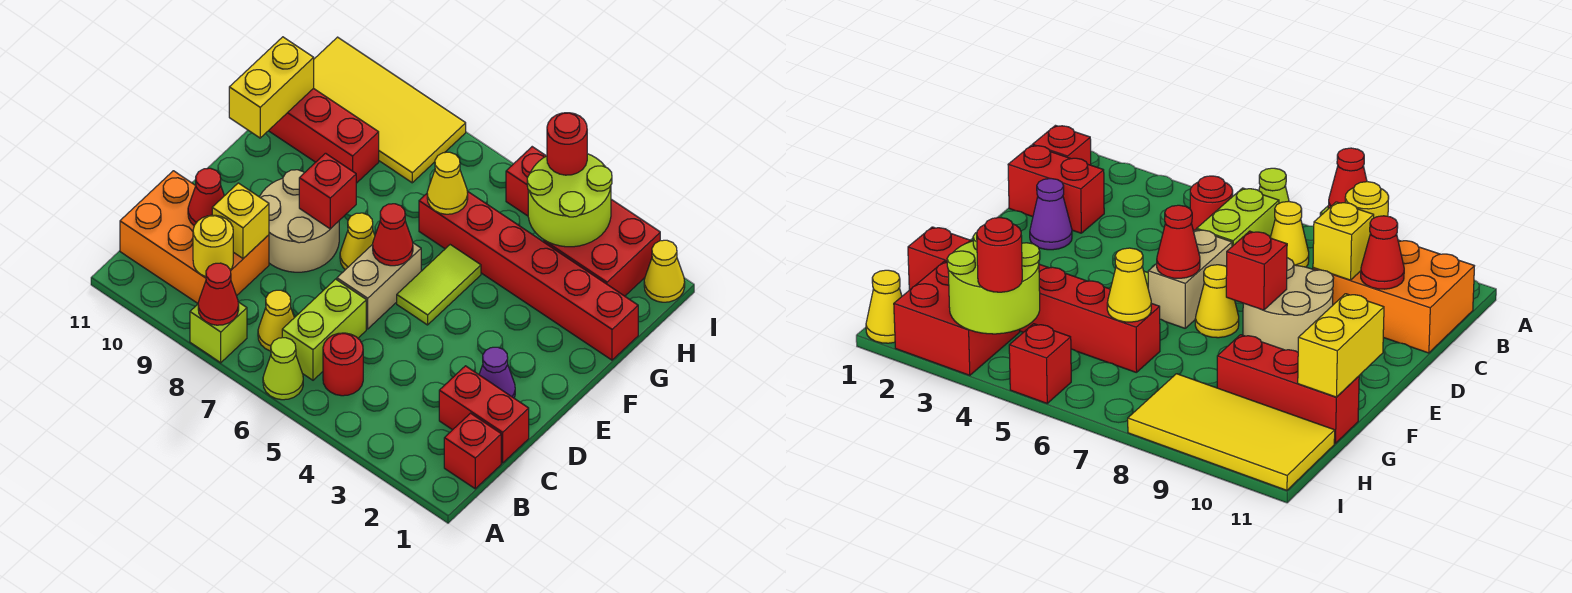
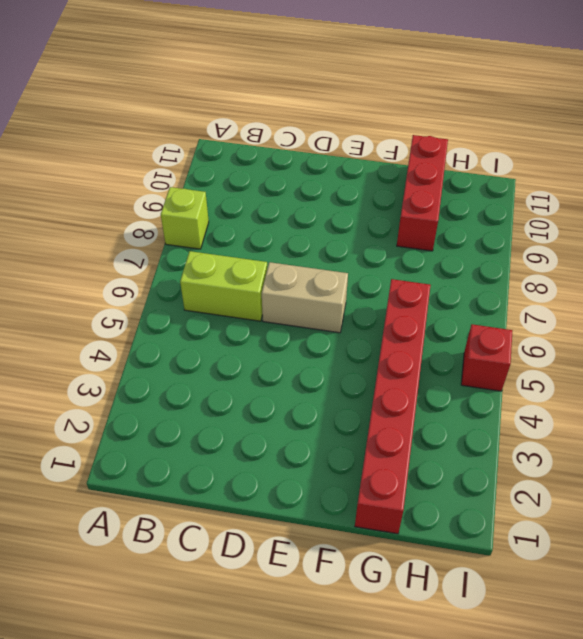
none -> lime cone A6 level 1
none -> red brick B1 level 1
none -> red round brick B5 level 1

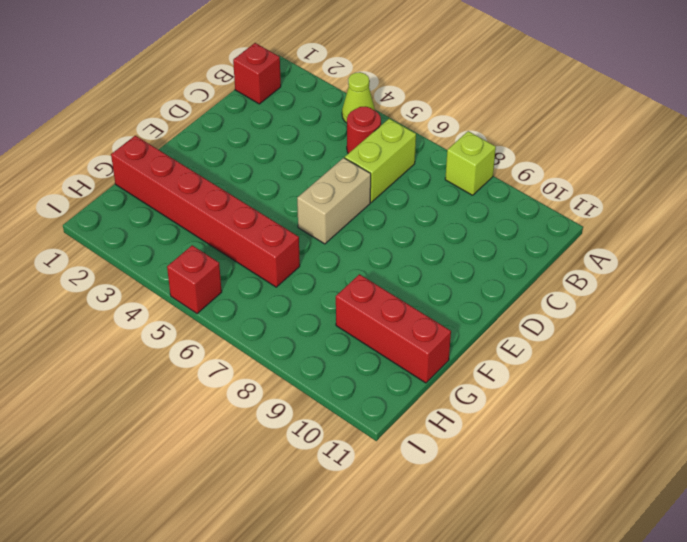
lime cone A4 level 1 -> lime cone A6 level 1
none -> yellow cone B7 level 1
none -> orange brick B9:C11 level 1
none -> red brick C1:C2 level 1

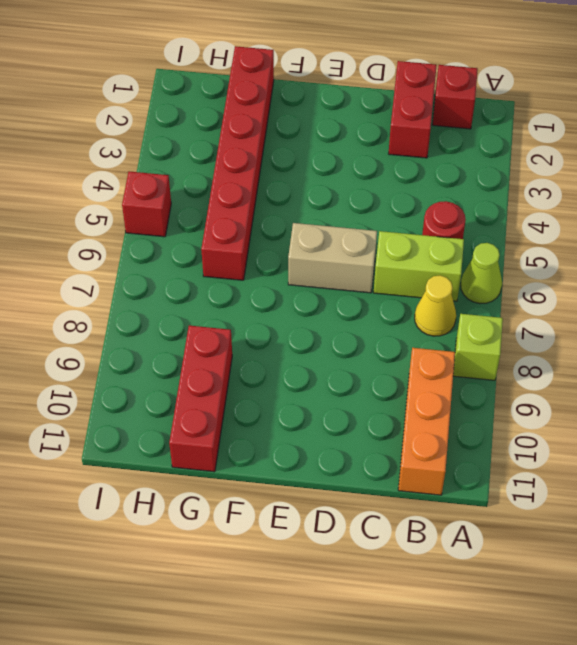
orange brick B9:B11 level 1 -> orange brick B9:C11 level 1
none -> purple cone D2 level 1
none -> tan round brick D8:E9 level 1
none -> lime tile E5:F5 level 1

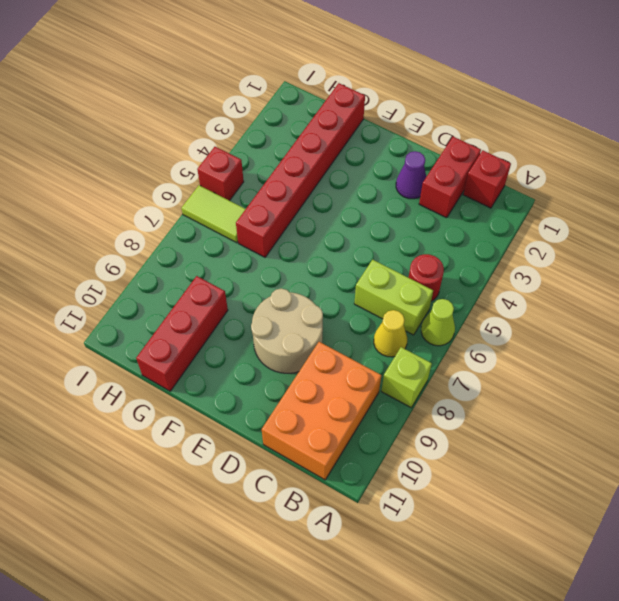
lime tile H6:I6 level 1 -> lime tile E5:F5 level 1
none -> tan brick D6:E6 level 1
none -> yellow cone E7 level 1
none -> red brick H2:I3 level 1

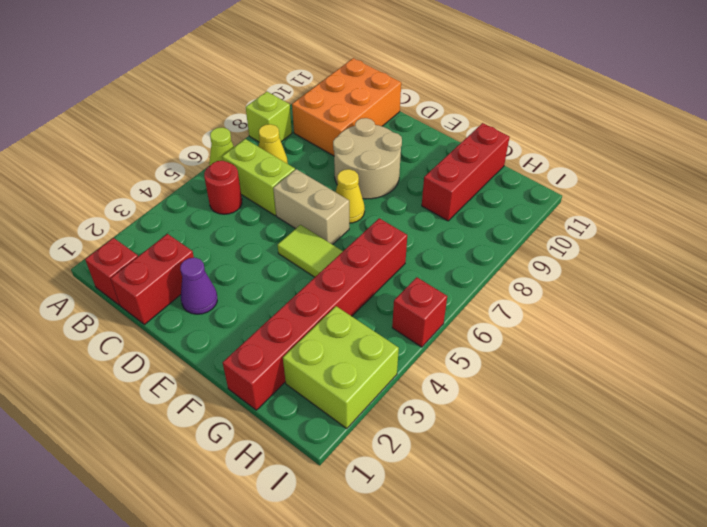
lime brick H2:I3 level 1 -> red brick H2:I3 level 1
none -> yellow tile H8:I11 level 1
none -> yellow cone I1 level 1
none -> red cone A8 level 2

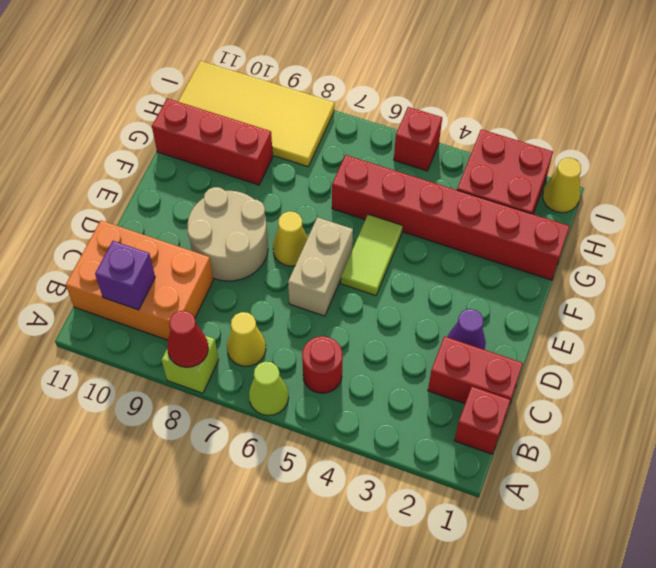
purple brick B10 level 2 -> none
none -> lime brick B6:C6 level 1
none -> yellow round brick B9 level 2
none -> yellow brick C9 level 2

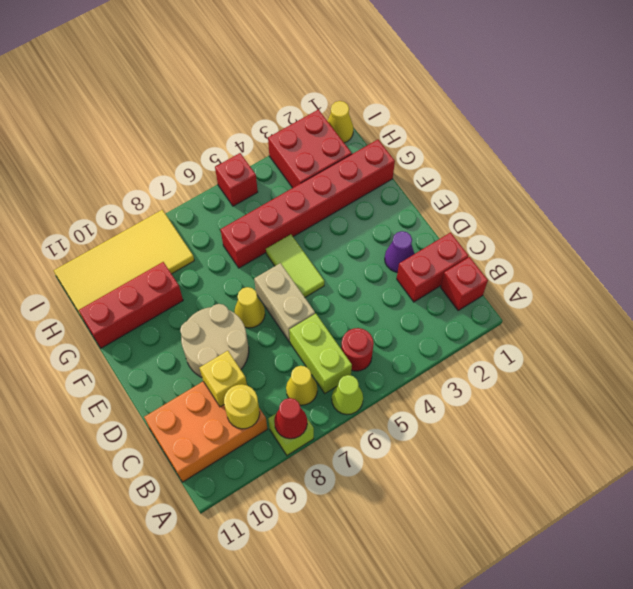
none -> red cone C10 level 2
none -> red cone E6 level 2
none -> red brick E8 level 2

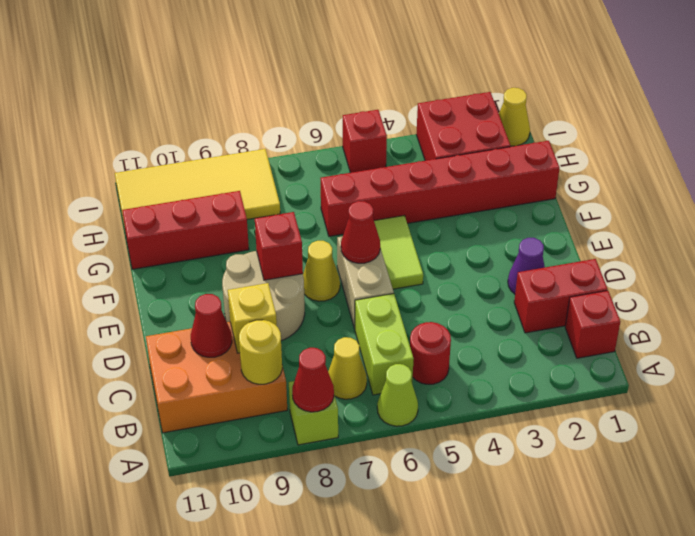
none -> yellow brick F11:G11 level 2
none -> yellow cone G6 level 2
none -> lime round brick H3:I4 level 2

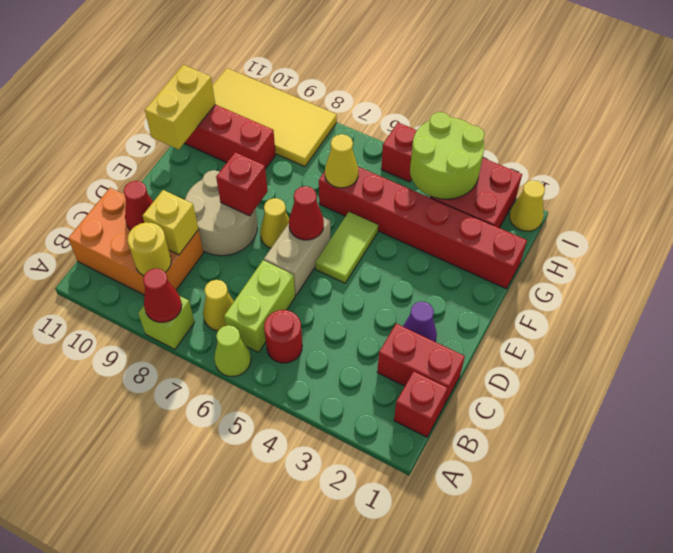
none -> red round brick I4 level 3

